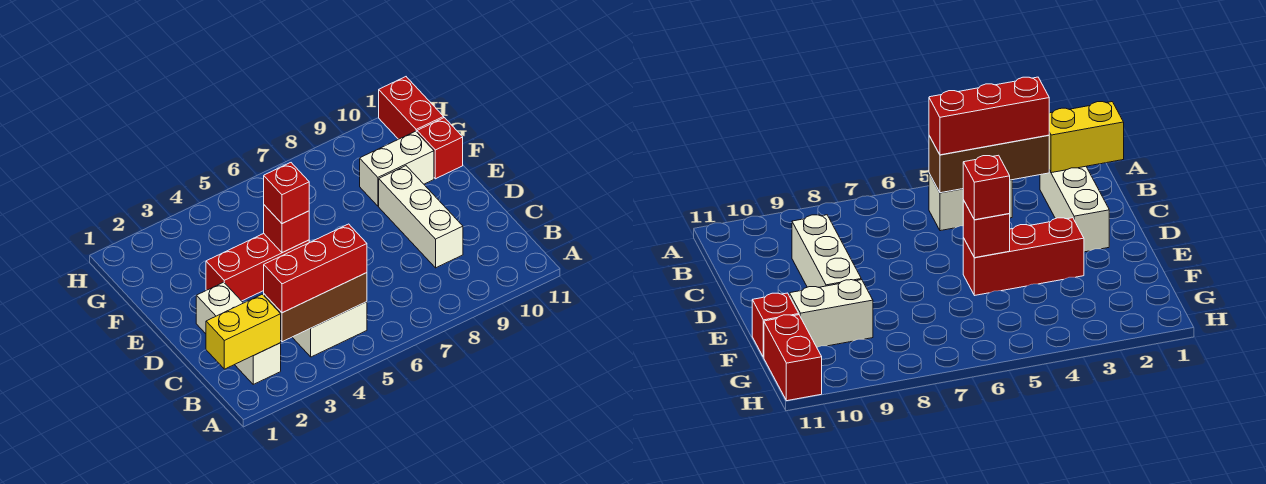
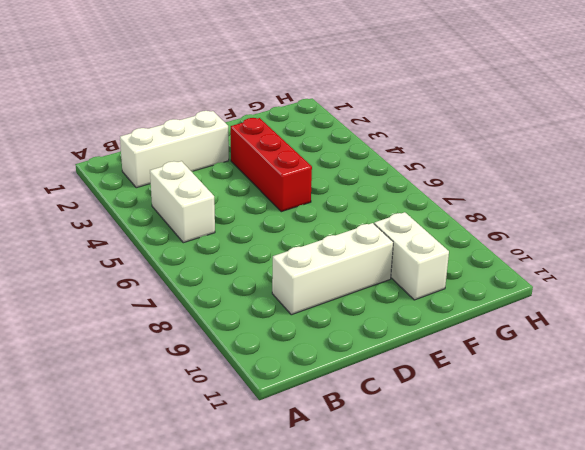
none -> red brick F11 level 1
none -> red brick G11:H11 level 1
none -> yellow brick B1:B2 level 2

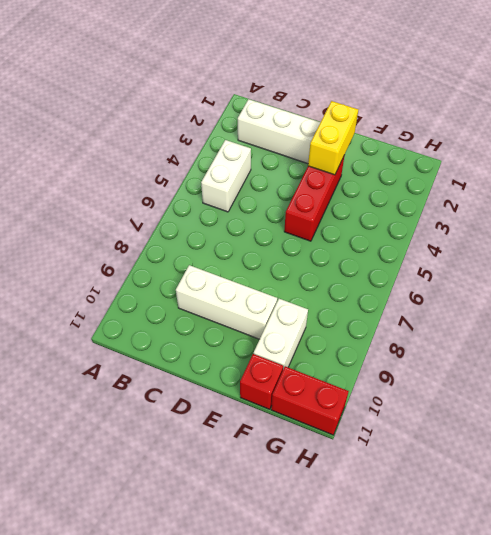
yellow brick E2:E3 level 2 -> yellow brick B1:B2 level 2
none -> brown brick B3:B5 level 2
none -> red brick E5 level 2
none -> red brick B3:B5 level 3

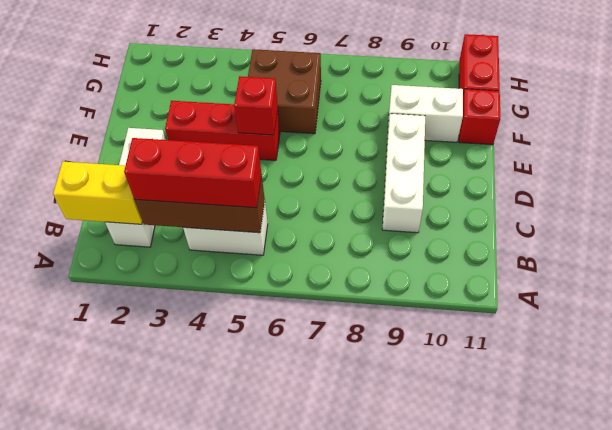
brown brick F5:G6 level 1 -> none
none -> red brick E5 level 3

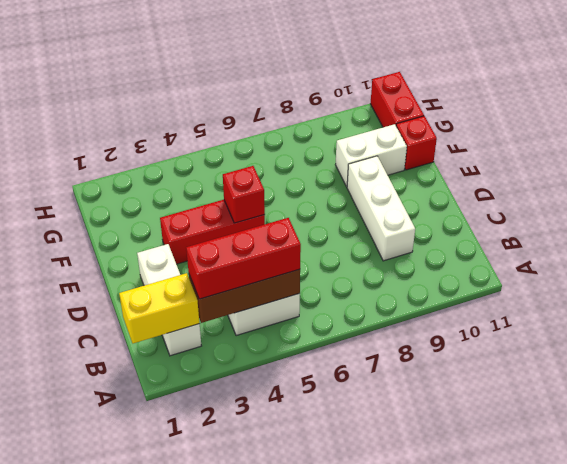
none -> red brick E5 level 3

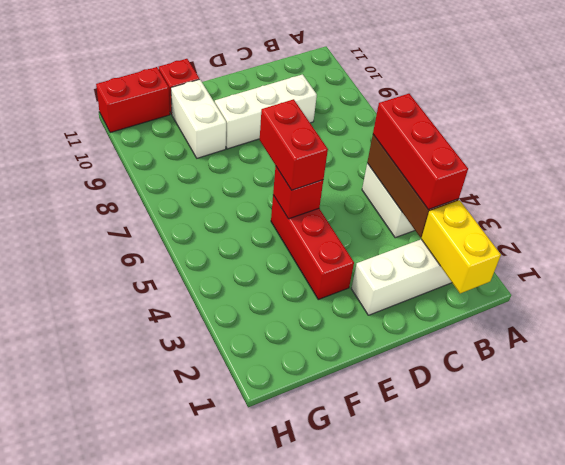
red brick E5:E6 level 3 -> red brick E5 level 3

